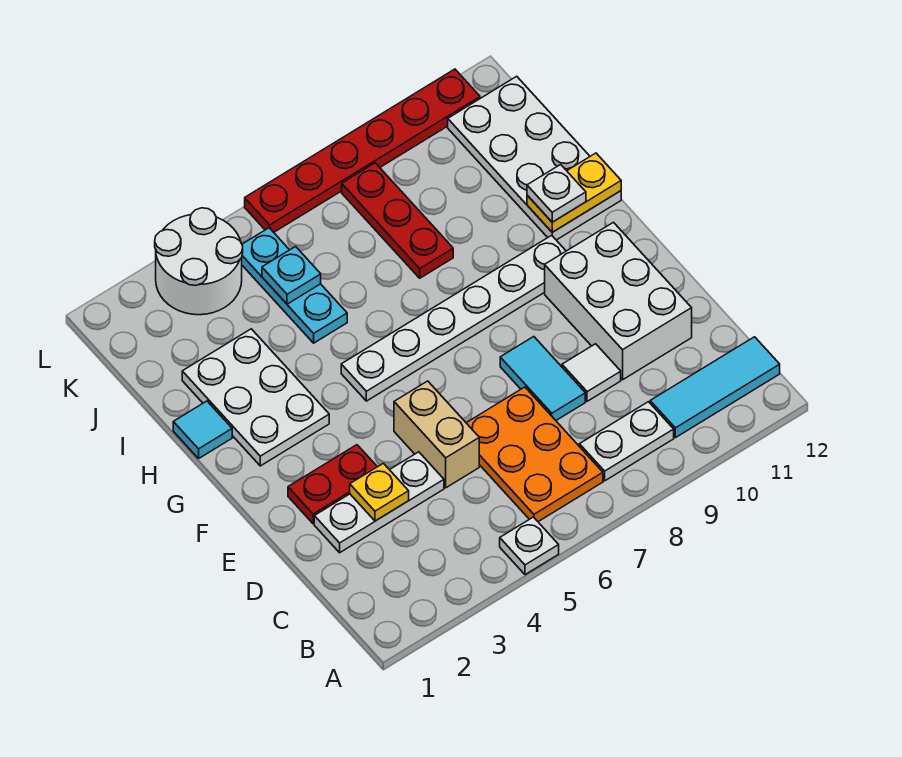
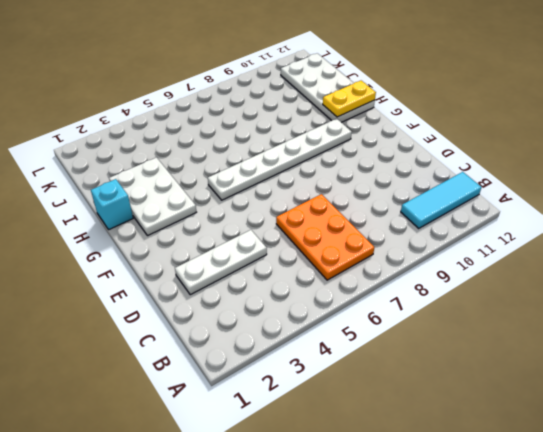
cyan brick H1 level 1 -> cyan tile H1 level 1
none -> white plate A5 level 1
none -> white plate B8:B9 level 1
none -> tan brick D5:E5 level 1

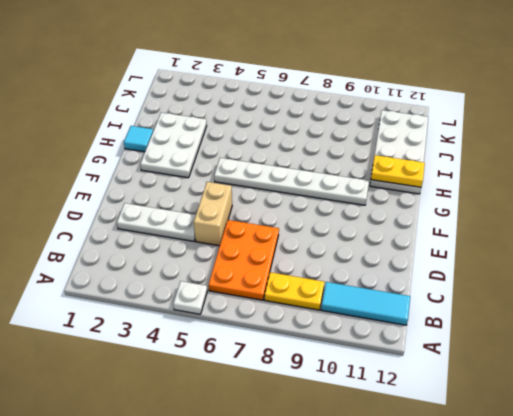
yellow plate B8:B9 level 1 -> white plate B8:B9 level 1
none -> cyan tile D8:E8 level 1
none -> white tile D9 level 1
none -> white brick D10:F11 level 1

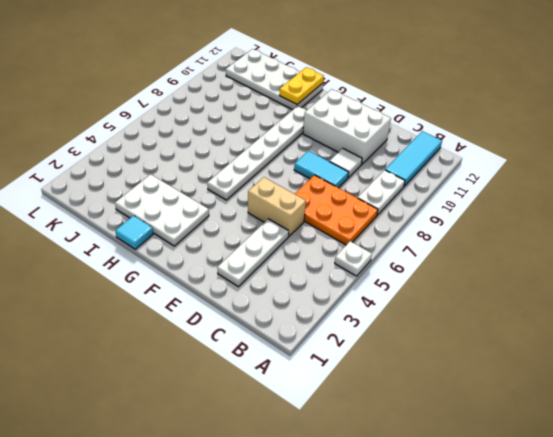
none -> red plate E2:E3 level 1
none -> cyan plate I5:K5 level 1
none -> red plate I8:K8 level 1

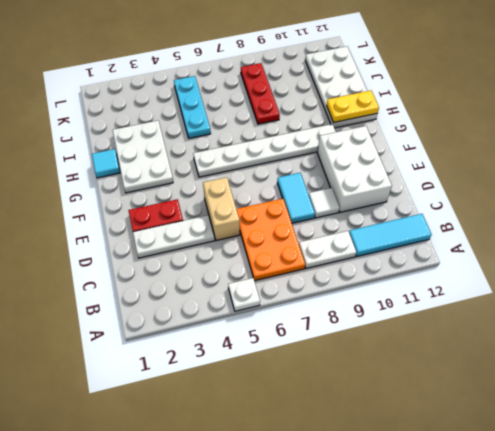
none -> white round brick K3:L4 level 1
none -> red plate L6:L11 level 1
none -> yellow plate D3 level 2

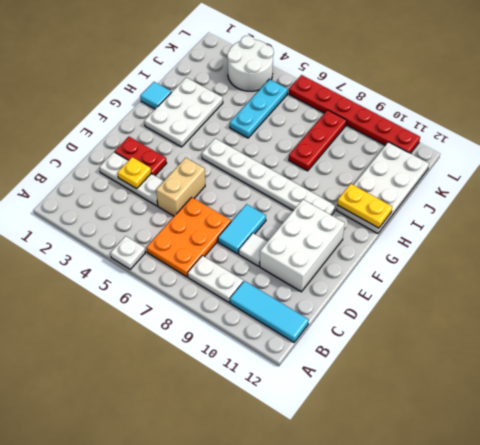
none -> cyan plate J5 level 2
none -> white plate H11 level 3

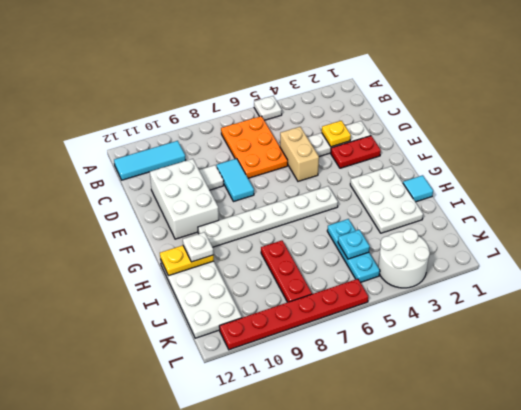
none -> white plate B8:B9 level 1

